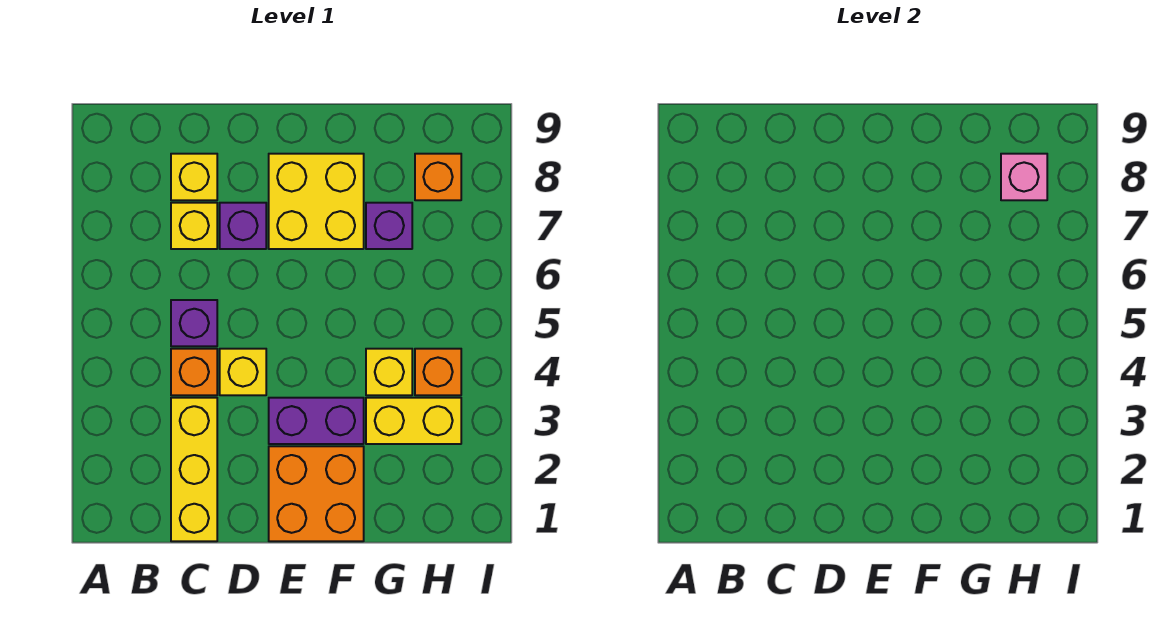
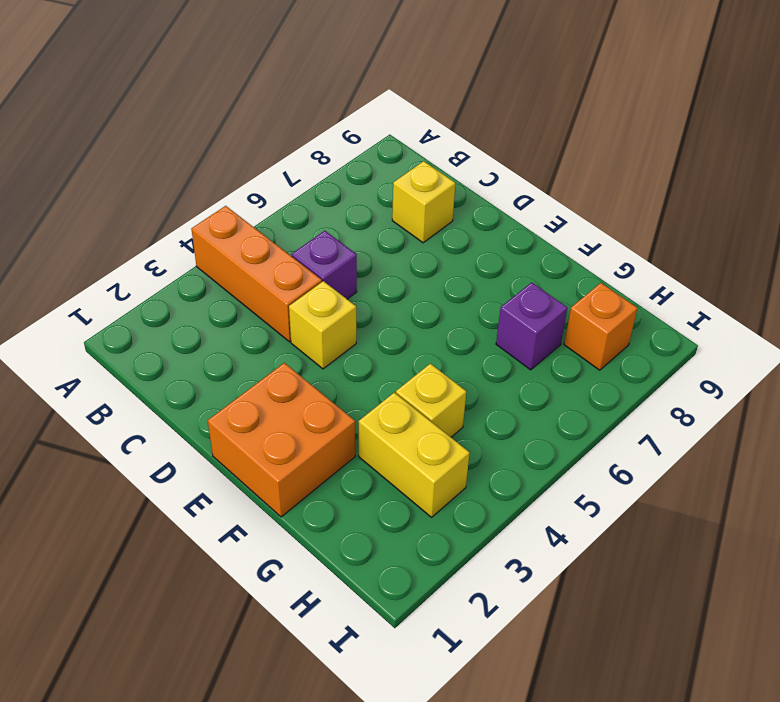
orange brick A4:C4 level 1 -> orange brick C4 level 1
none -> yellow brick C1:C3 level 1
none -> yellow brick C7 level 1
none -> purple brick D7 level 1

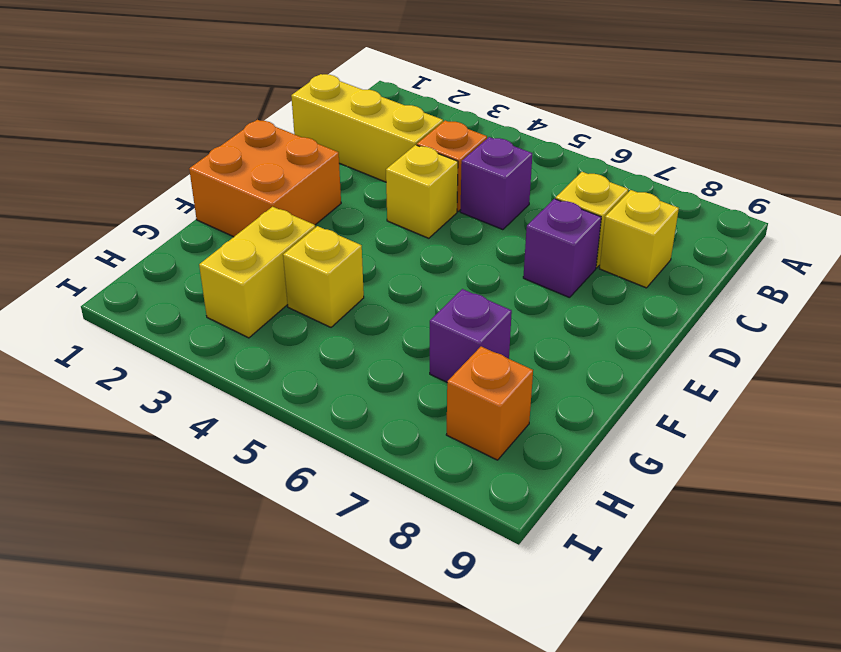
none -> purple brick E3:F3 level 1
none -> yellow brick E7:F8 level 1
none -> orange brick H4 level 1

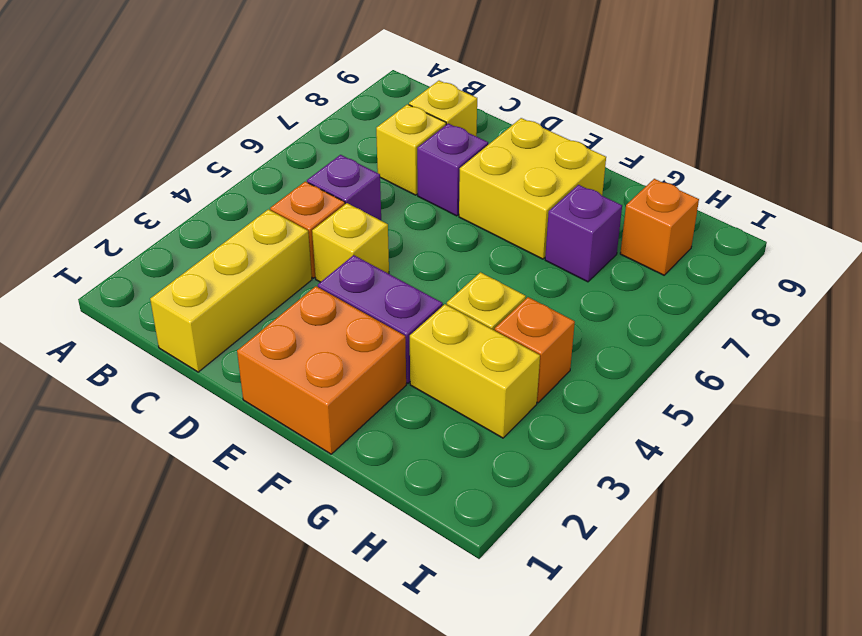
none -> pink brick H8 level 2

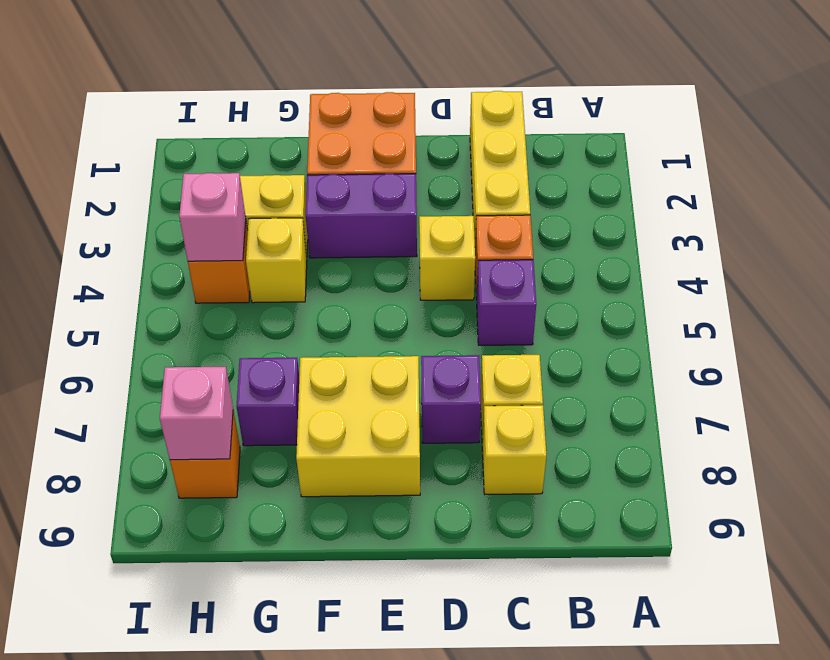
pink brick H4 level 2 -> none

